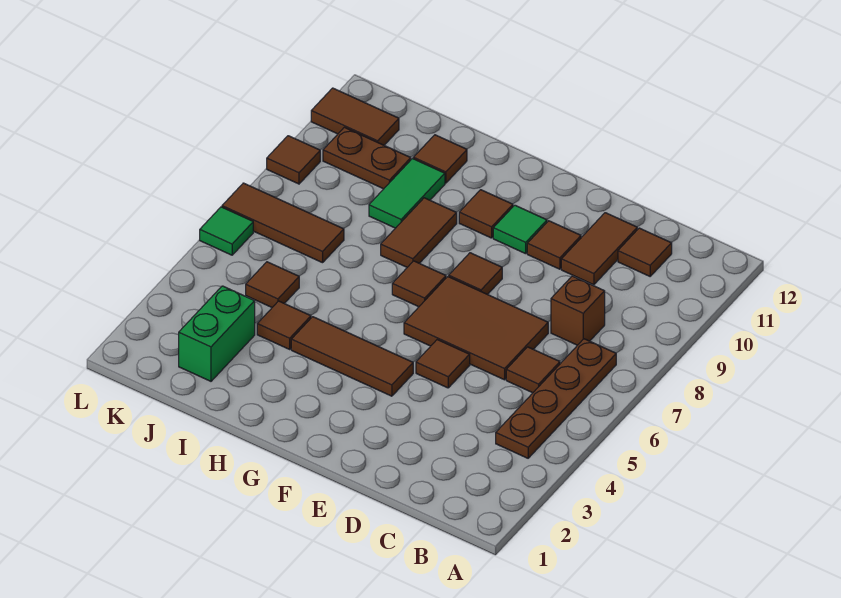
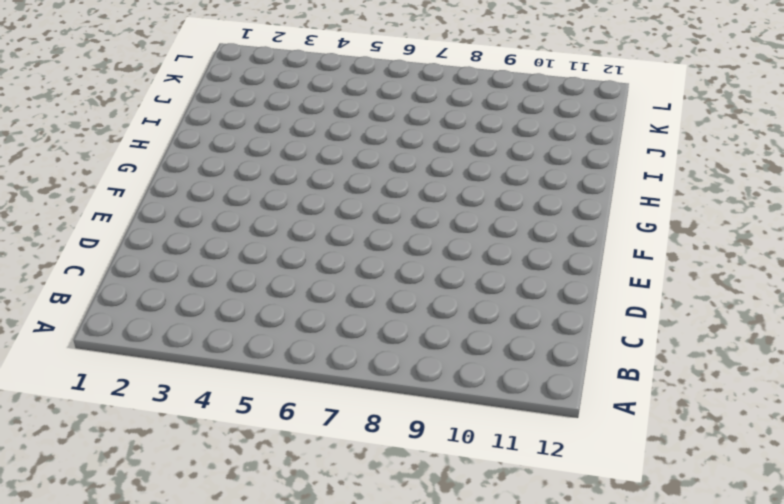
none -> brown plate B4:B7 level 1
none -> brown tile C6 level 1
none -> brown brick C8 level 1

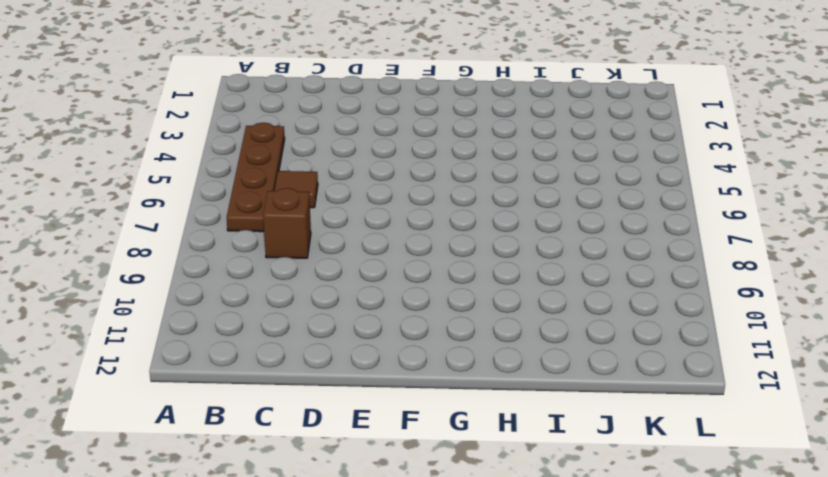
none -> brown tile C11 level 1
none -> brown tile D6:F7 level 1
none -> brown tile D10:D11 level 1

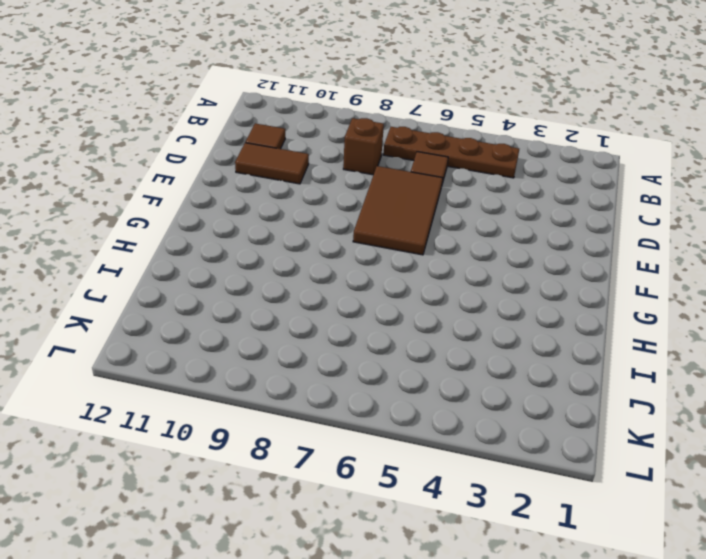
none -> brown tile E5 level 1
none -> brown tile E10 level 1
none -> brown tile F4:H4 level 1

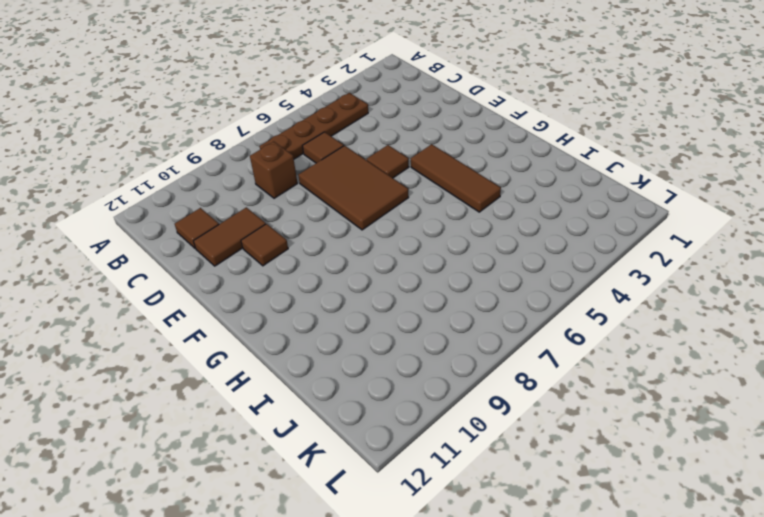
none -> brown tile F8 level 1
none -> green tile F10 level 1
none -> brown tile G7 level 1

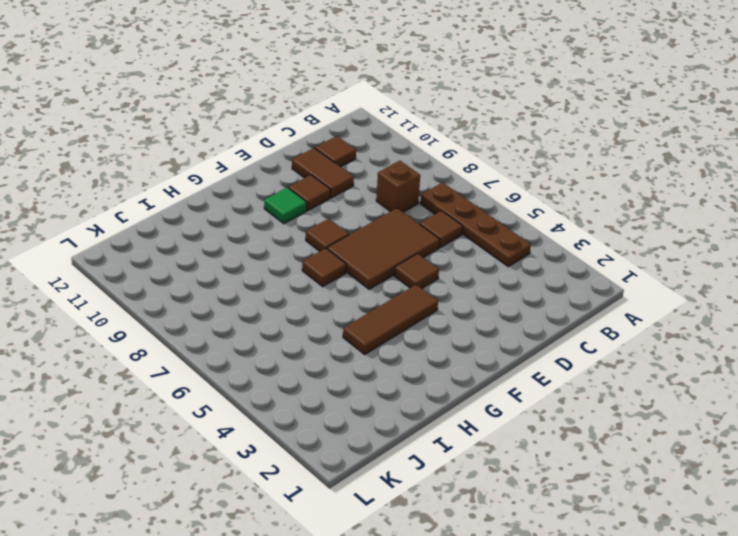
none -> brown tile G10 level 1
none -> brown tile H8:H9 level 1
none -> brown tile I4 level 1

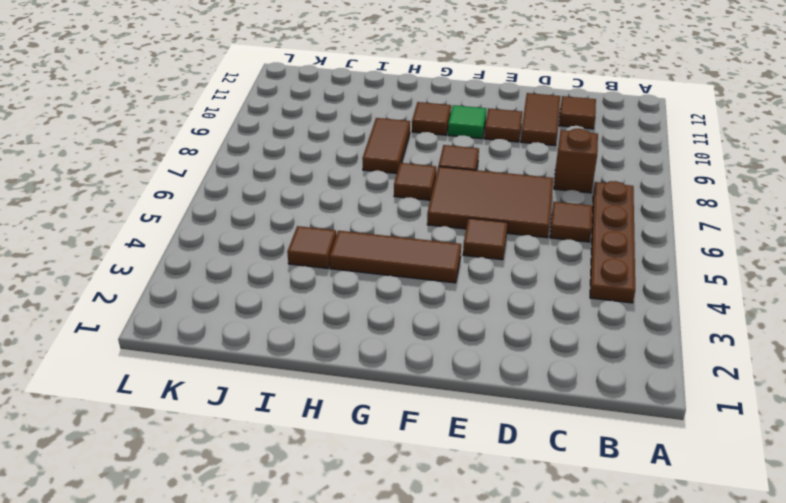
none -> green tile I9:I10 level 1
none -> brown tile I11 level 1
none -> green brick J2:J3 level 1

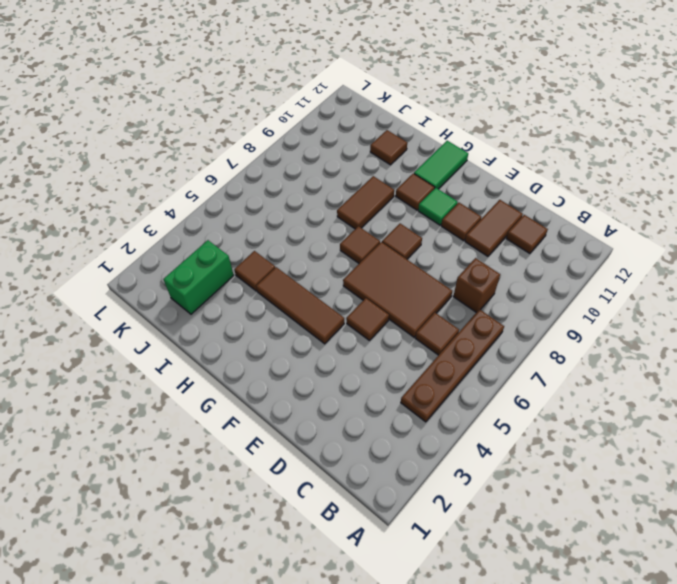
green tile G11:G12 level 1 -> green tile I9:I10 level 1
none -> brown tile J5 level 1
none -> brown tile J7:L7 level 1
none -> brown plate J10:K10 level 1

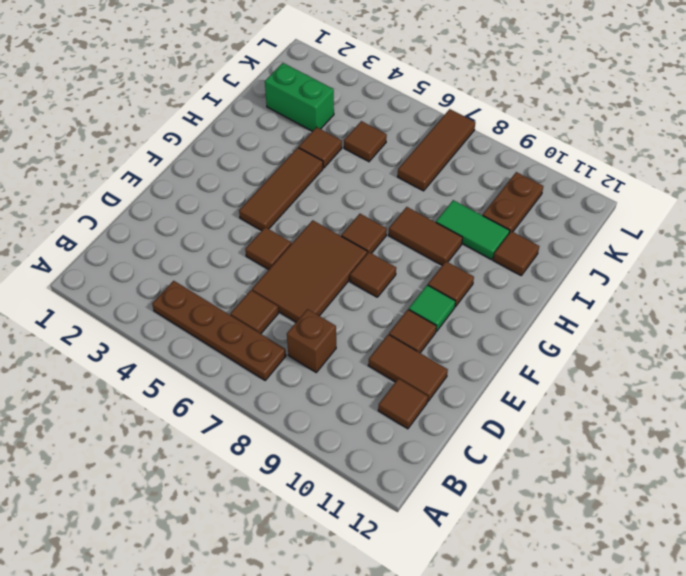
none -> brown tile K11:L11 level 1
none -> green tile L6 level 1
none -> brown tile L9 level 1

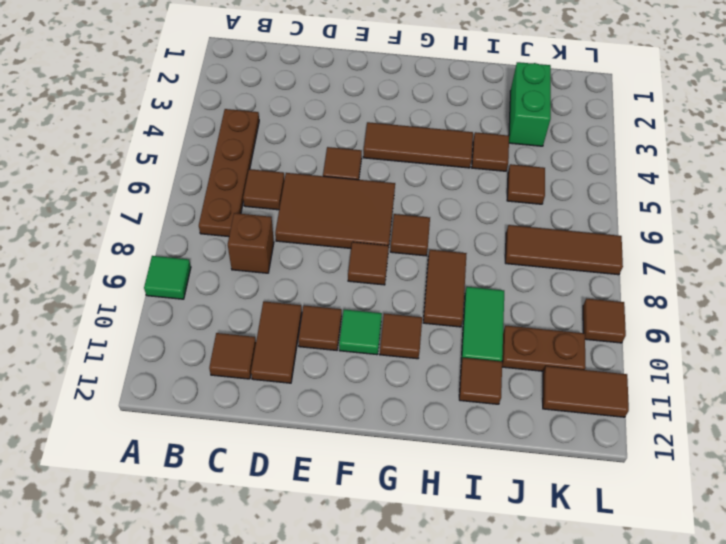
green tile A9 level 1 -> green tile L6 level 1

